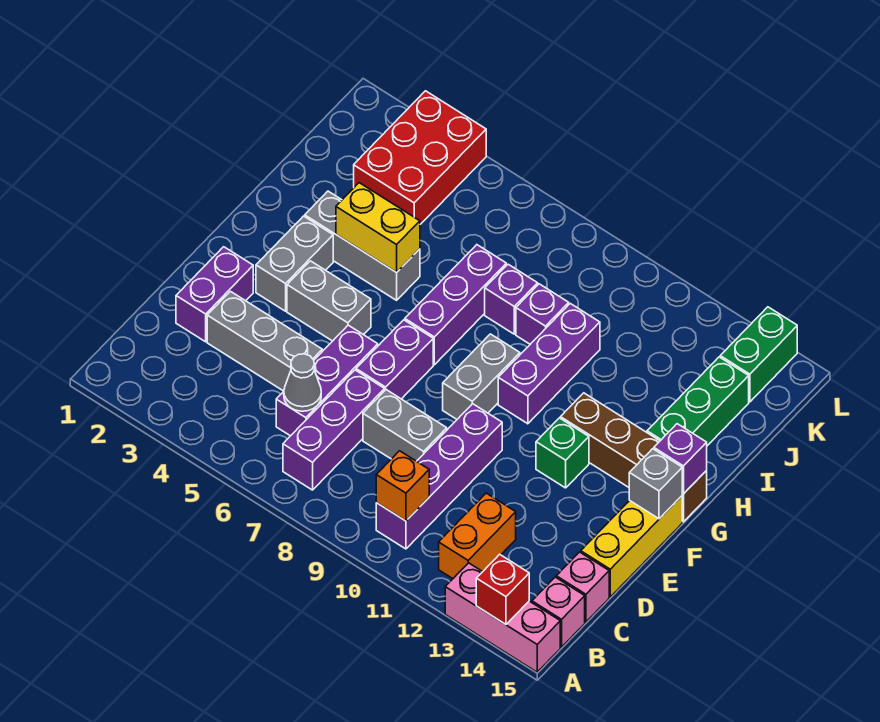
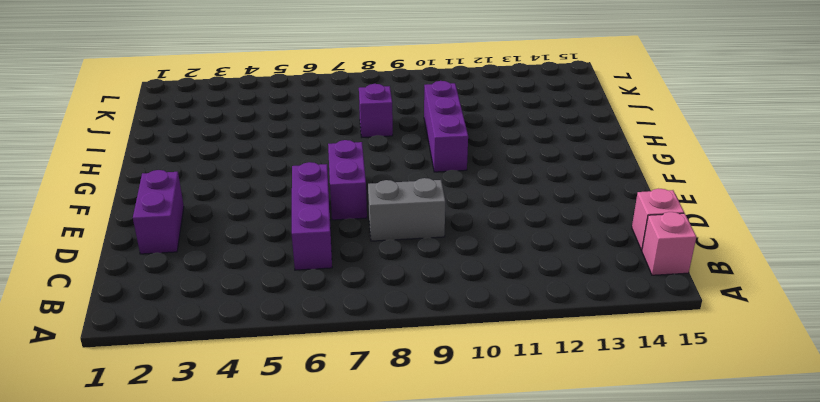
none -> pink brick A13:A15 level 1
none -> purple brick B7:D7 level 1
none -> purple brick B10:E10 level 1
none -> orange brick B12:C12 level 1

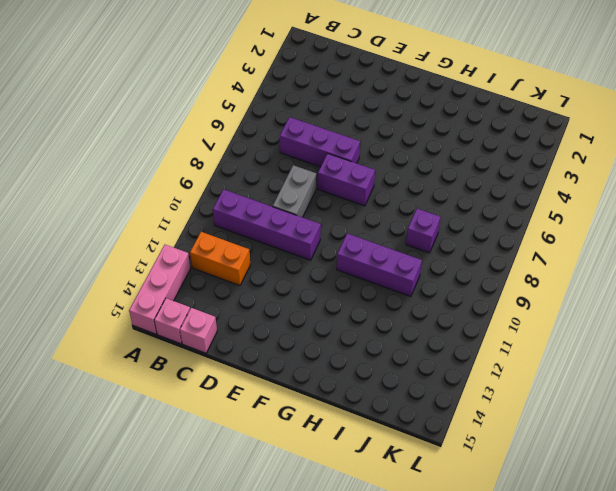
none -> purple brick B7:D7 level 1
none -> purple brick D2:E2 level 1
none -> grey brick D3:D5 level 1
none -> yellow brick D15:F15 level 1

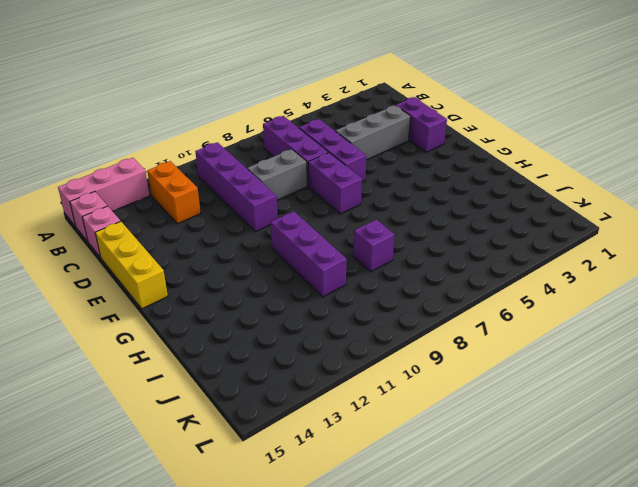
none -> grey brick F3:G3 level 1
none -> grey brick F4:F5 level 1
none -> grey brick F9:G9 level 1
none -> green brick F12 level 1

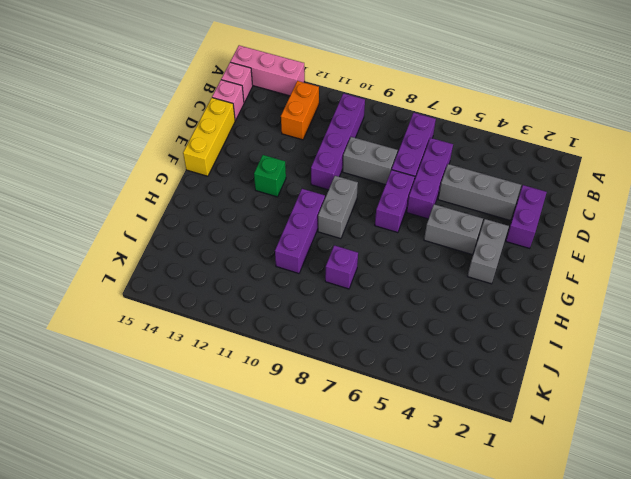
none -> purple brick G7:I7 level 1
none -> brown brick G12:G15 level 1
none -> grey brick H3:H5 level 1
none -> green brick H14:J14 level 1

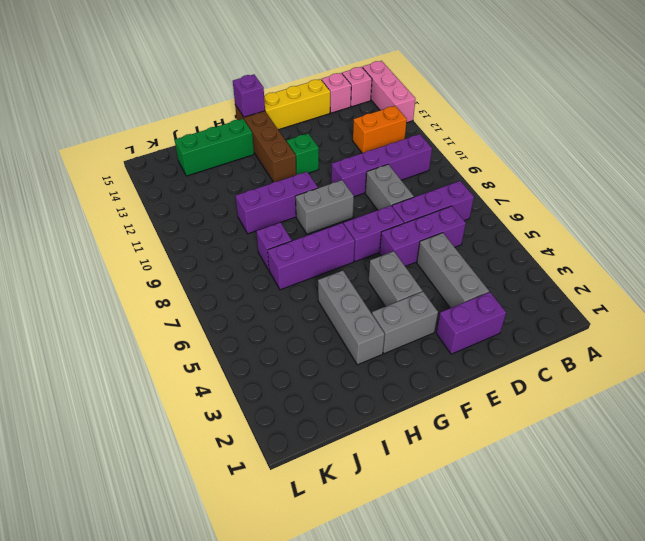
none -> purple brick I9 level 1
none -> red brick J3:L4 level 1
none -> green brick K14:L14 level 1
none -> red brick A14 level 2

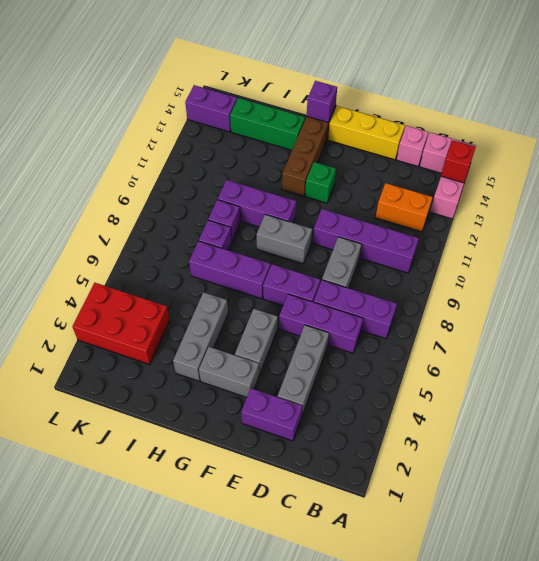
purple brick K14:L14 level 1 -> green brick K14:L14 level 1
none -> orange brick B10 level 2
none -> grey cone C6 level 2
none -> grey brick F15 level 2
none -> yellow brick H4:H5 level 2

